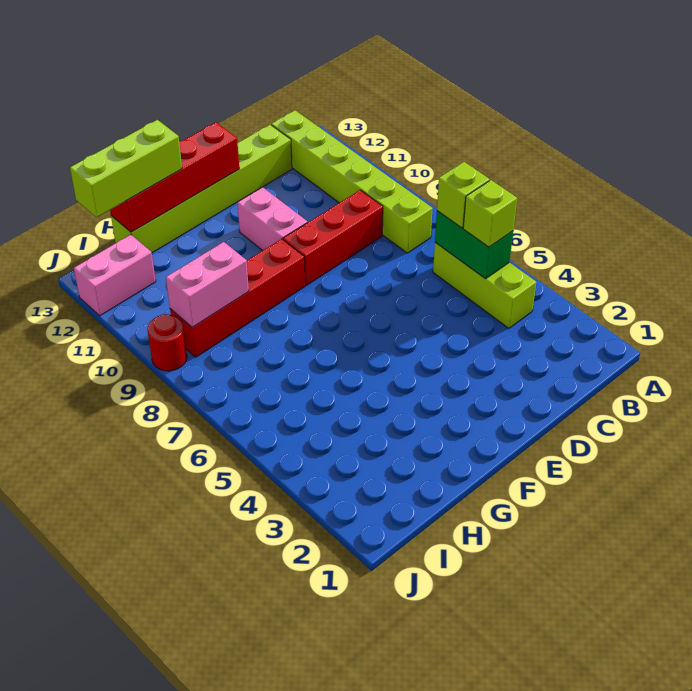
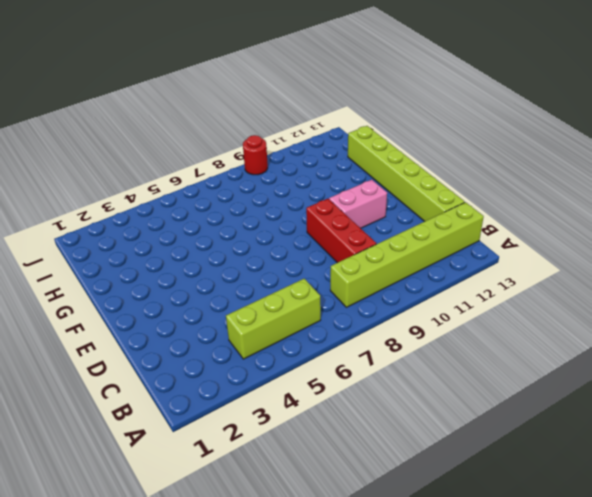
none -> red brick F9:I9 level 1
none -> pink brick I12:J12 level 1
none -> green brick B5:B6 level 2

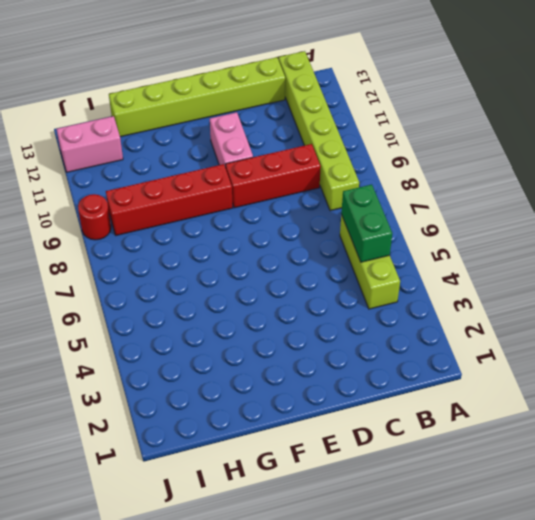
none -> red brick E13:H13 level 2
none -> pink brick H9:I9 level 2
none -> lime brick B5 level 3

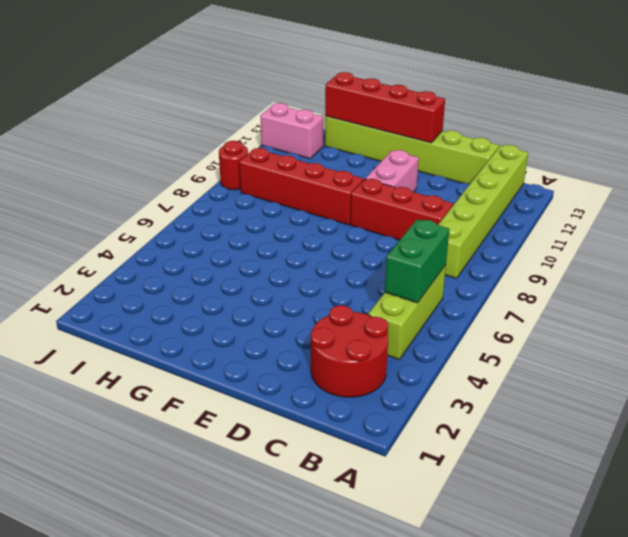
red round brick B2:C3 level 1 -> none
none -> pink brick H9:I9 level 2
none -> lime brick B5 level 3
none -> lime brick B6 level 3

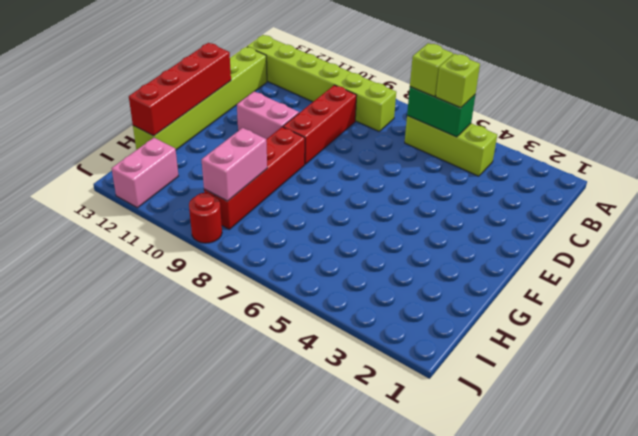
none -> lime brick G13:I13 level 3

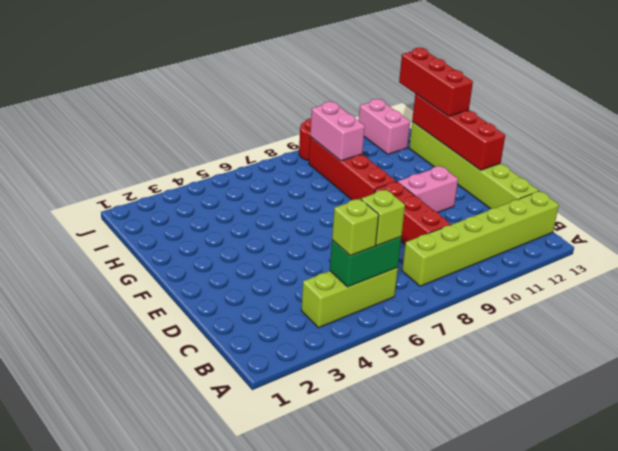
red brick G13:I13 level 3 -> lime brick G13:I13 level 3

